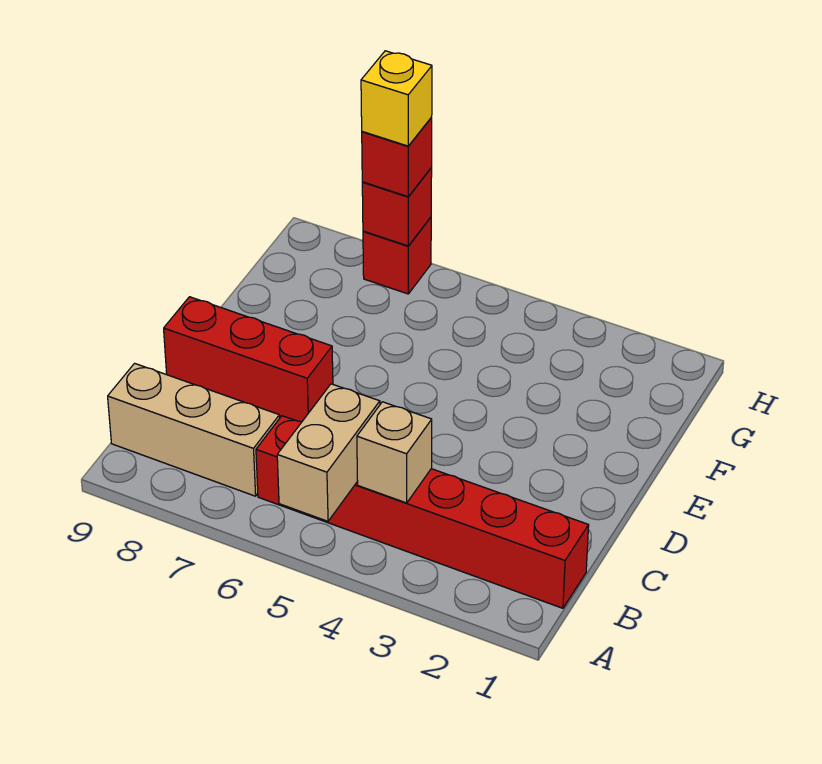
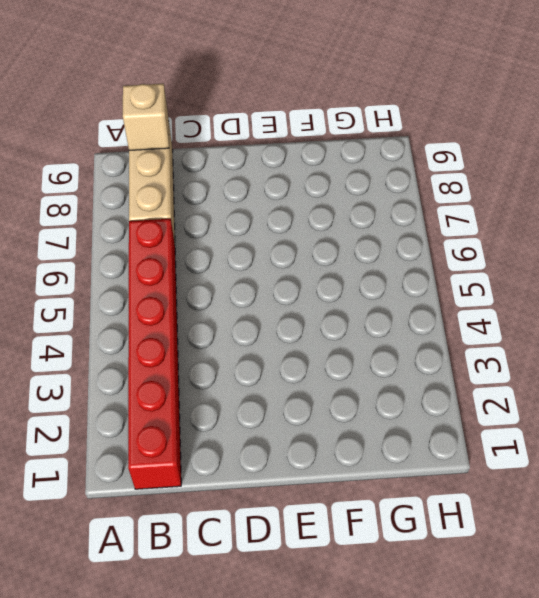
tan brick B9 level 2 -> tan brick B4 level 2
none -> red brick D7:D9 level 1
none -> red brick H7 level 1

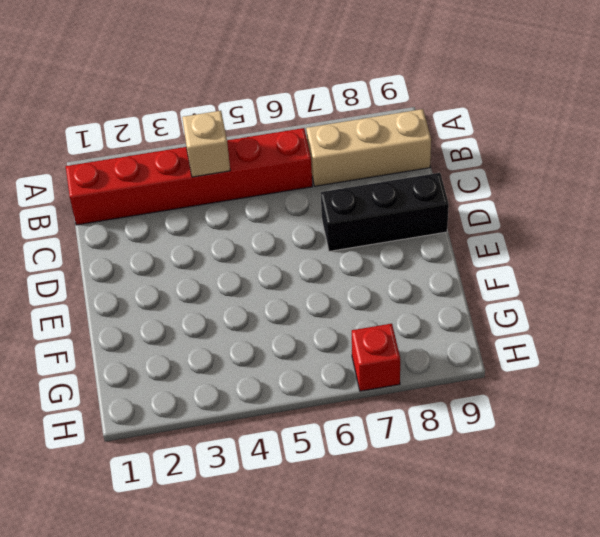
black brick D7:D9 level 1 -> red brick D7:D9 level 1
none -> tan brick A5:B5 level 2
none -> red brick H7 level 2

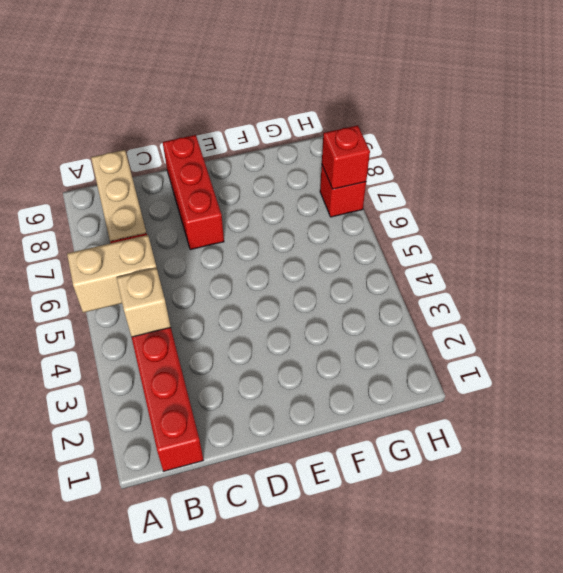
none -> red brick H7 level 3
none -> yellow brick H7 level 4

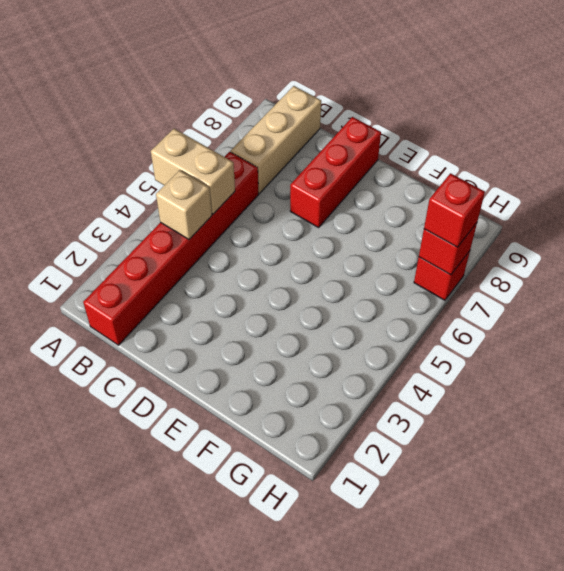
none -> yellow brick H7 level 4

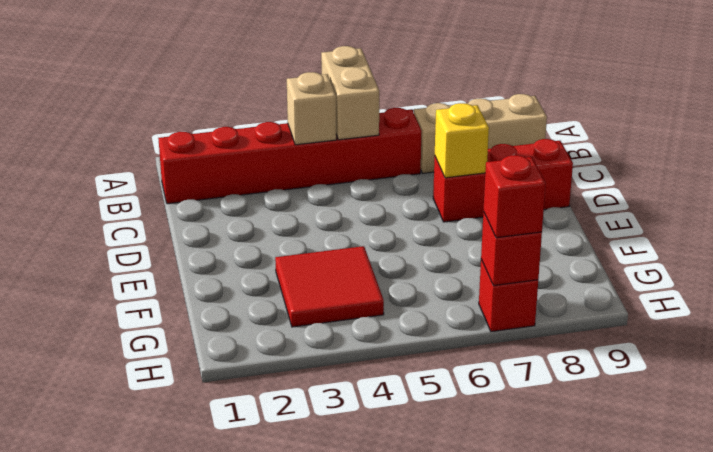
yellow brick D7 level 2 -> yellow brick H7 level 4
red tile F3:G4 level 1 -> none

